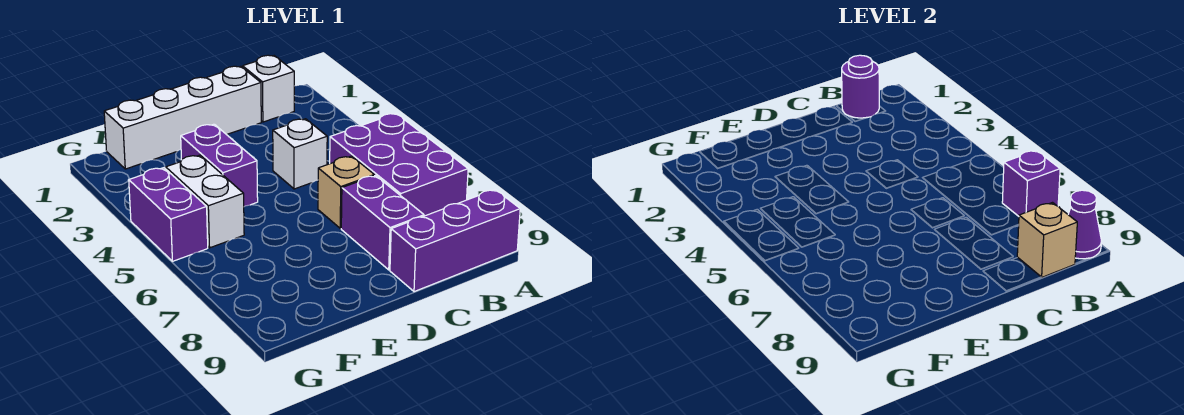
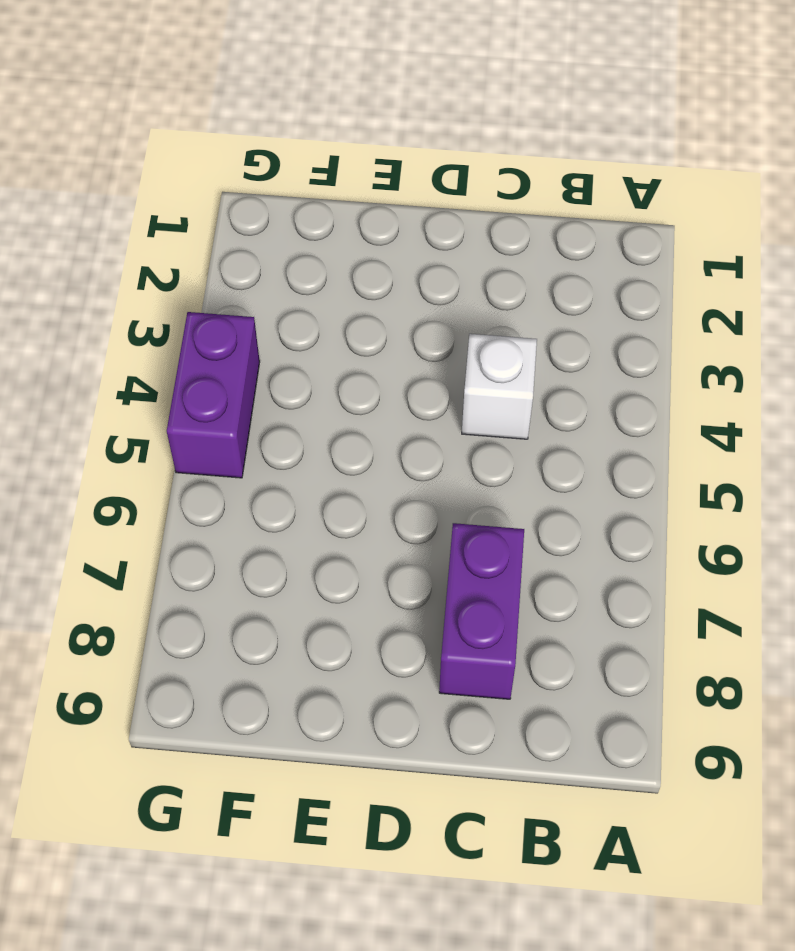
none -> purple brick A5:B7 level 1
none -> purple brick A9:C9 level 1
none -> white brick B1 level 1

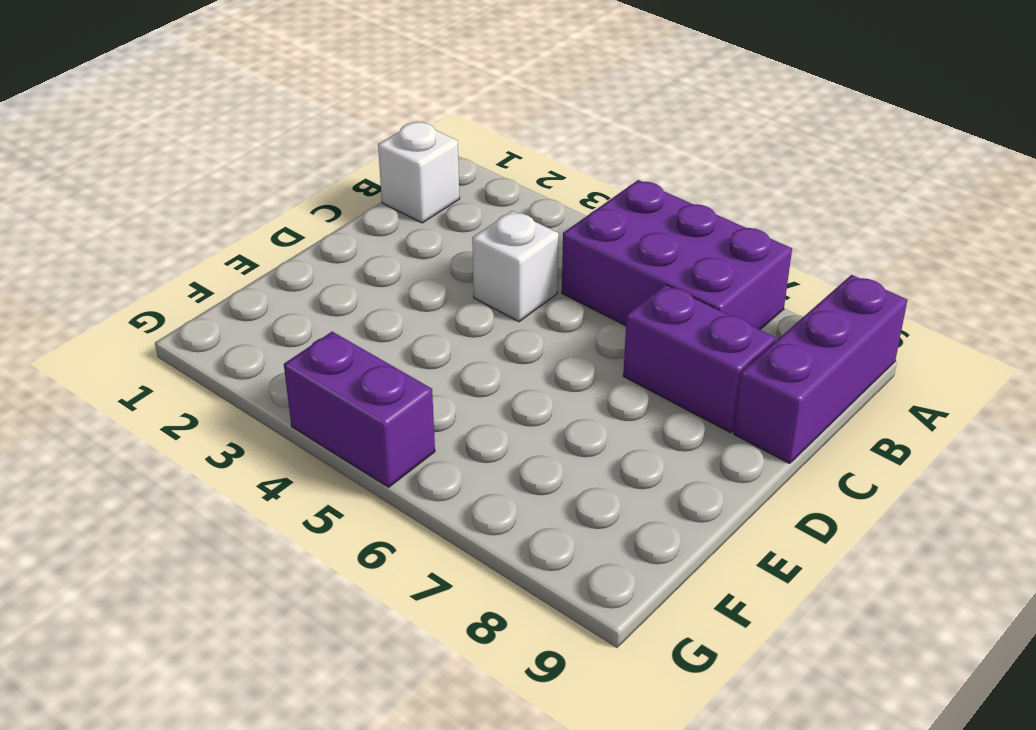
none -> white brick C1:F1 level 1
none -> tan brick C6 level 1
none -> purple brick E3:E4 level 1

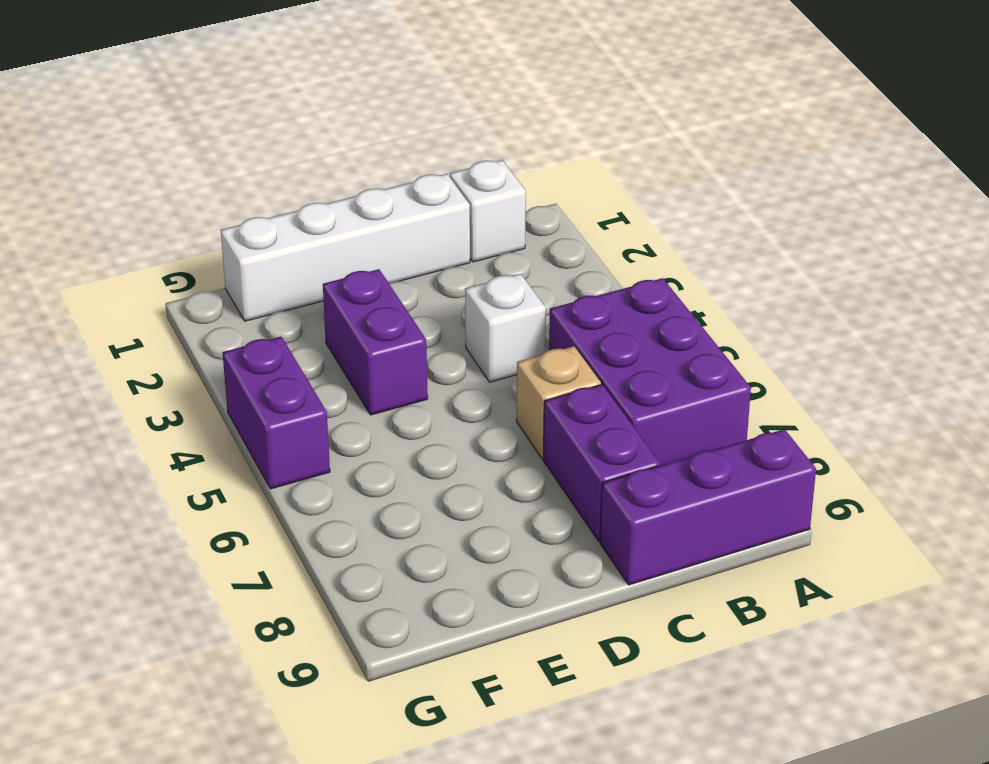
none -> white brick F4:F5 level 1
none -> purple brick A7 level 2
none -> purple cone A9 level 2

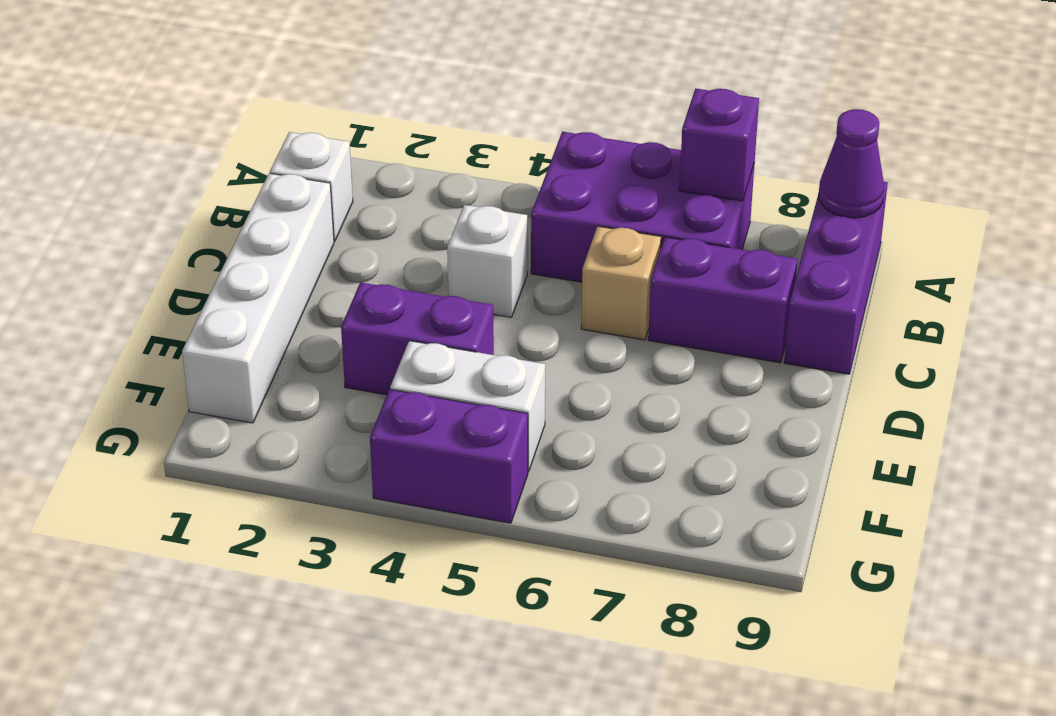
none -> purple round brick B1 level 2
none -> tan brick B9 level 2

